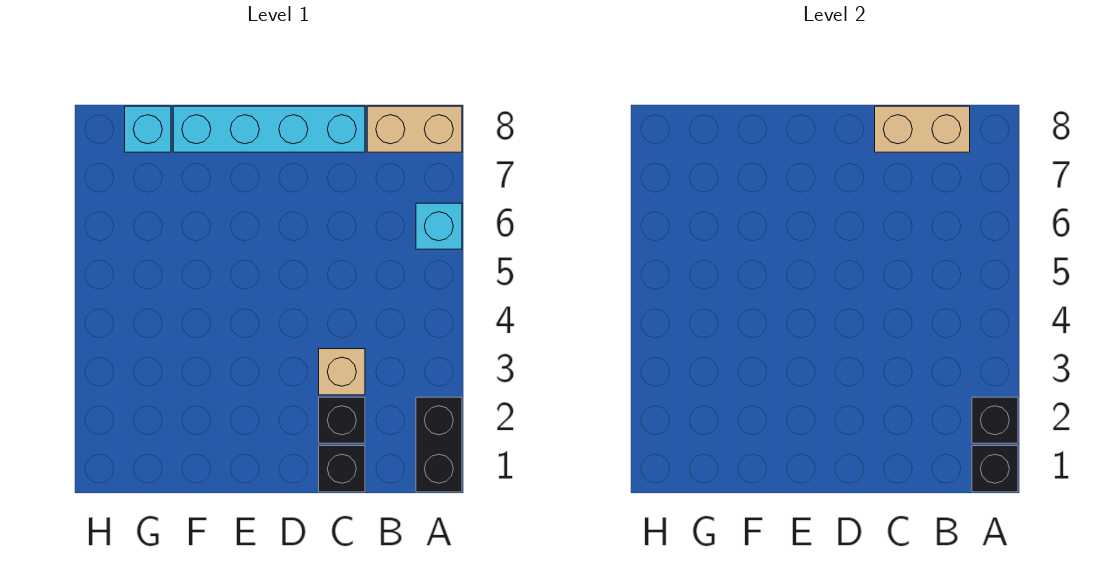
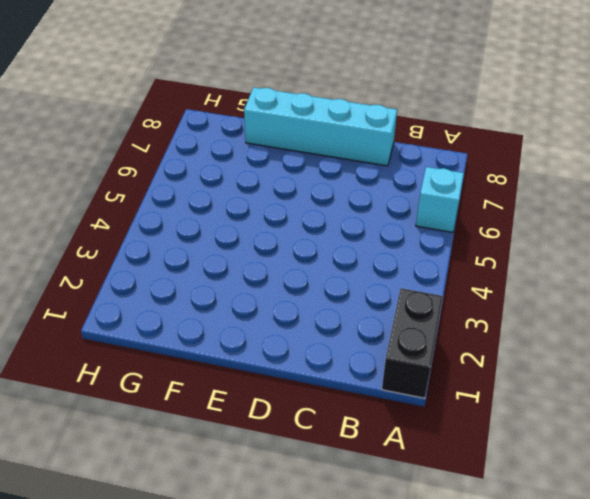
none -> tan brick A8:B8 level 1
none -> black brick C1 level 1

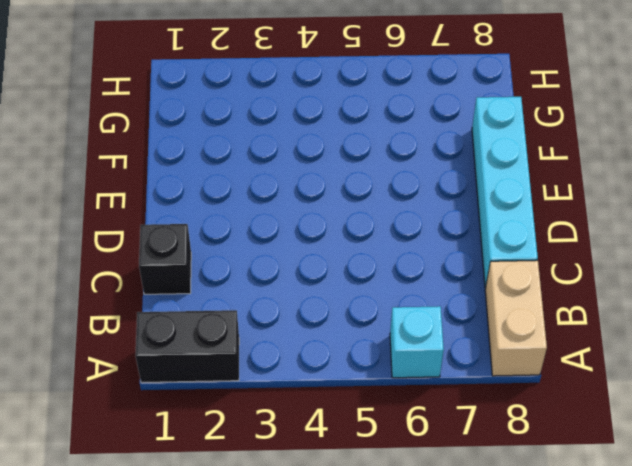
none -> black brick C2 level 1
none -> tan brick C3 level 1

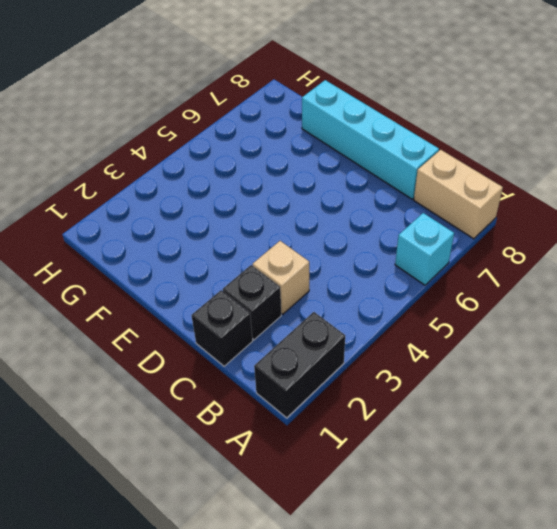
none -> cyan brick G8 level 1
none -> black brick A1 level 2

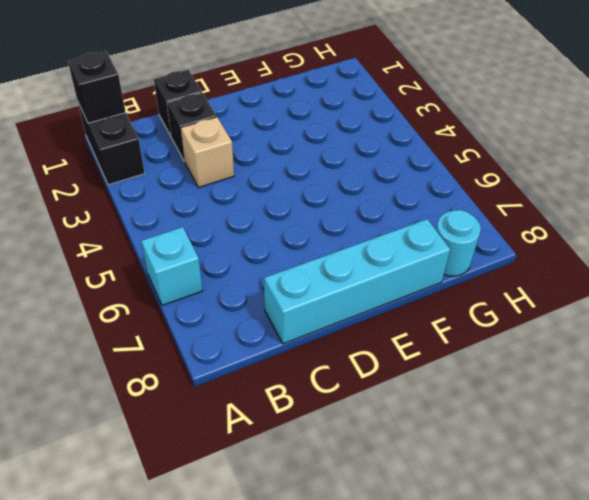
cyan round brick G8 level 1 -> cyan brick G8 level 1
none -> tan brick A8:B8 level 1
none -> black brick A2 level 2

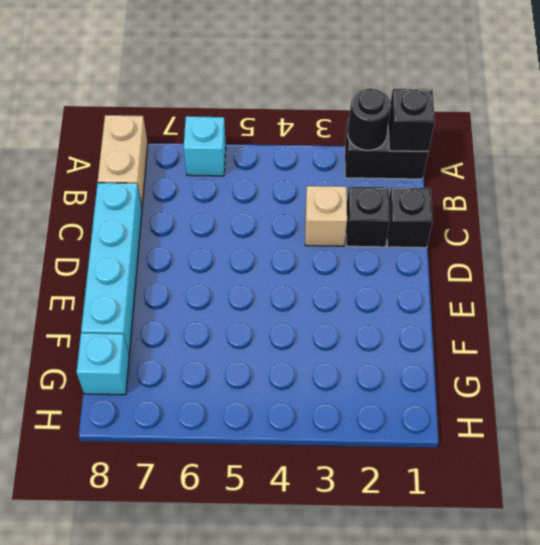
black round brick A2 level 2 -> black brick A2 level 2
none -> tan brick B8:C8 level 2

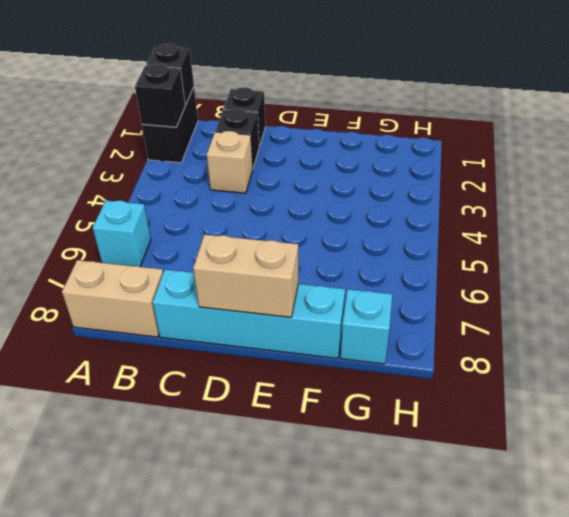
tan brick D8:E8 level 2 -> tan brick B8:C8 level 2

